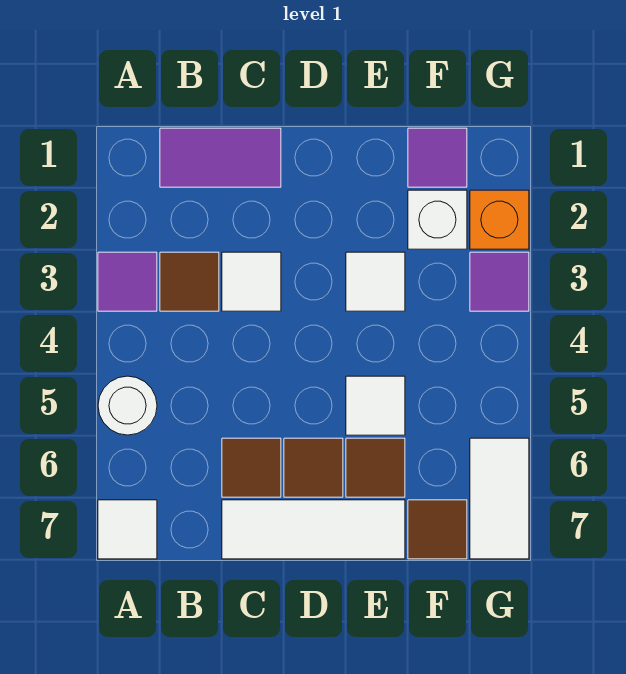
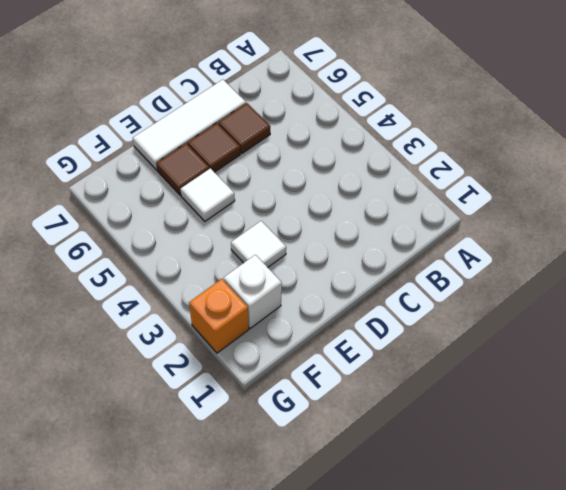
none -> purple tile A3 level 1
none -> white round brick A5 level 1
none -> white tile A7 level 1

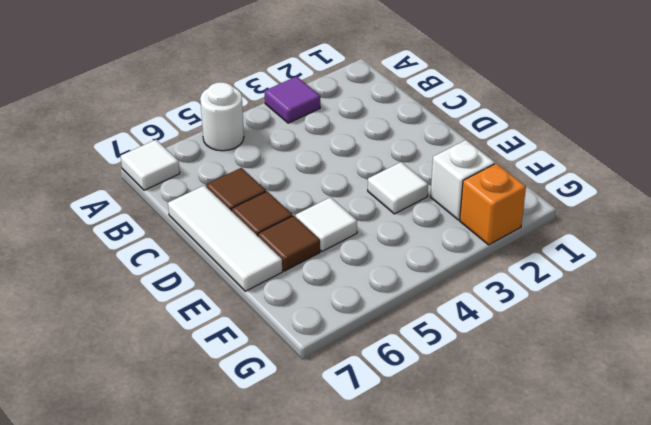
none -> purple tile B1:C1 level 1
none -> brown tile B3 level 1
none -> white tile C3 level 1

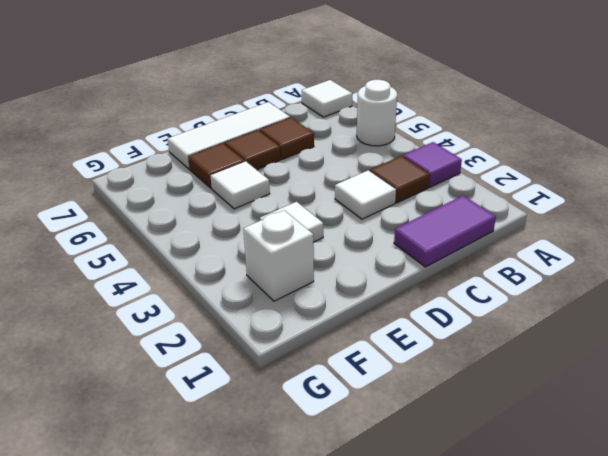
none -> purple tile F1 level 1
none -> brown tile F7 level 1
none -> orange brick G2 level 1

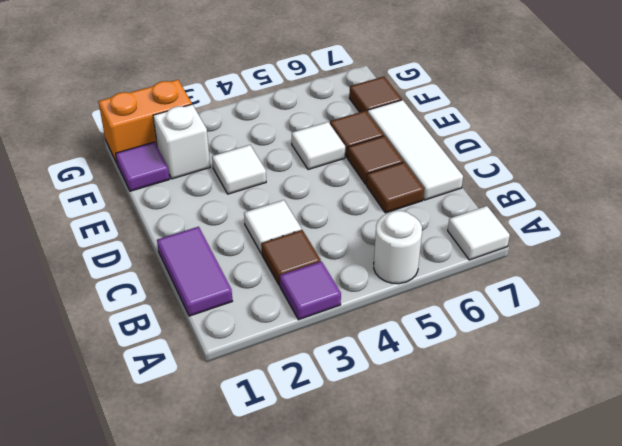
orange brick G1:G2 level 1 -> orange brick G2 level 1
none -> purple tile G3 level 1
none -> white tile G6:G7 level 1

